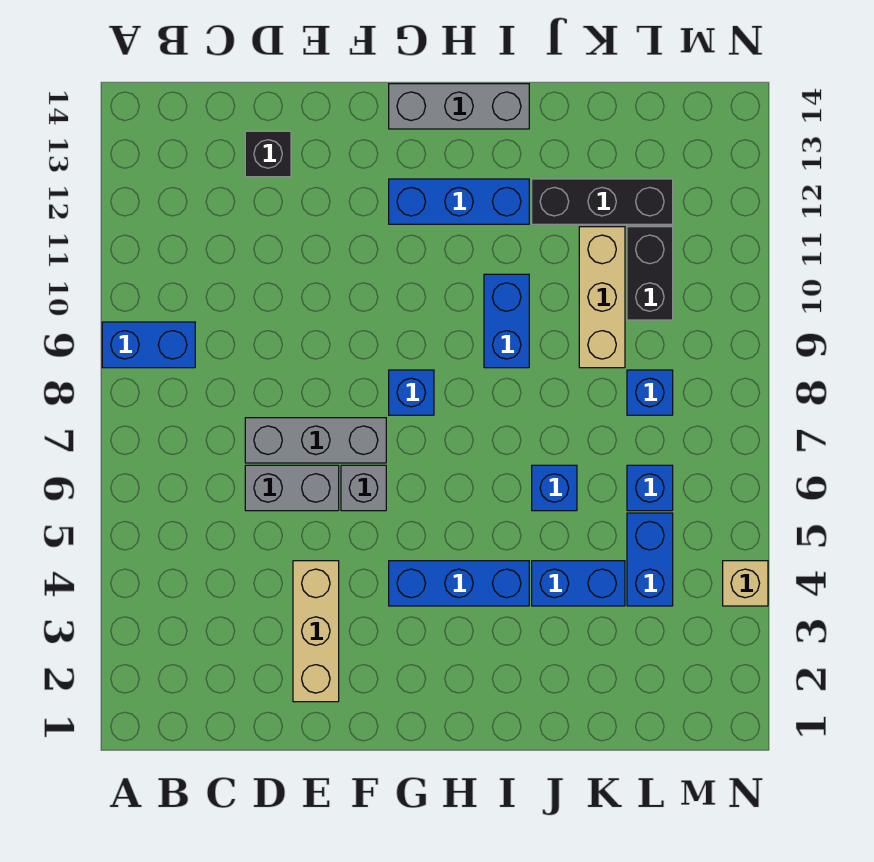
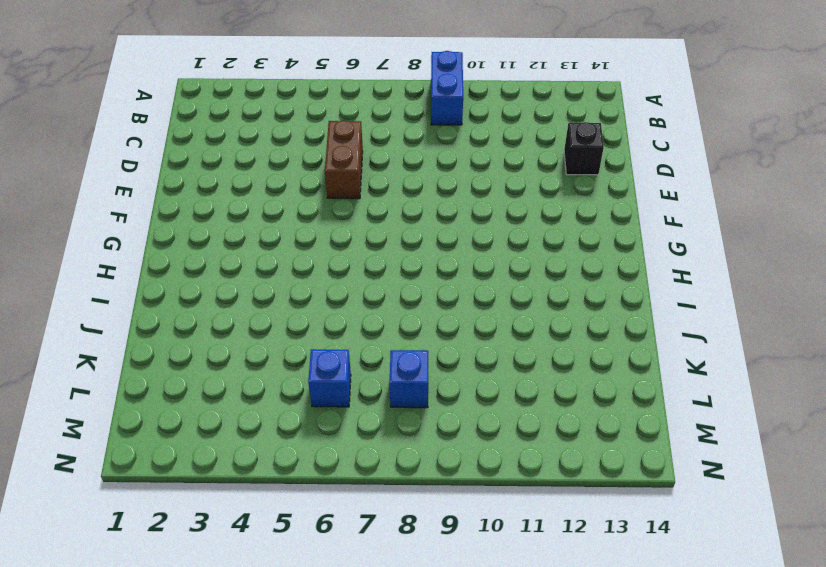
brown brick D6:E6 level 1 -> grey brick D6:E6 level 1
none -> grey brick D7:F7 level 1
none -> tan brick E2:E4 level 1
none -> grey brick F6 level 1

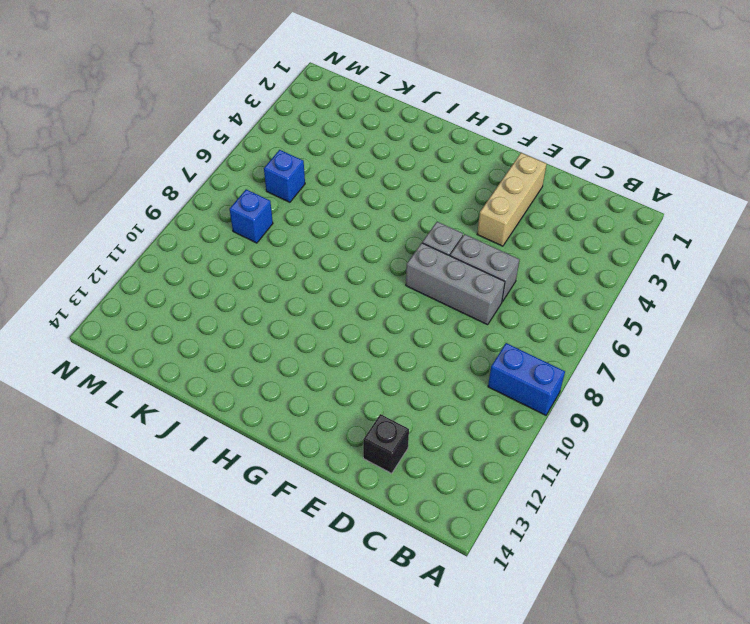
none -> blue brick G4:I4 level 1
none -> blue brick G8 level 1
none -> blue brick G12:I12 level 1

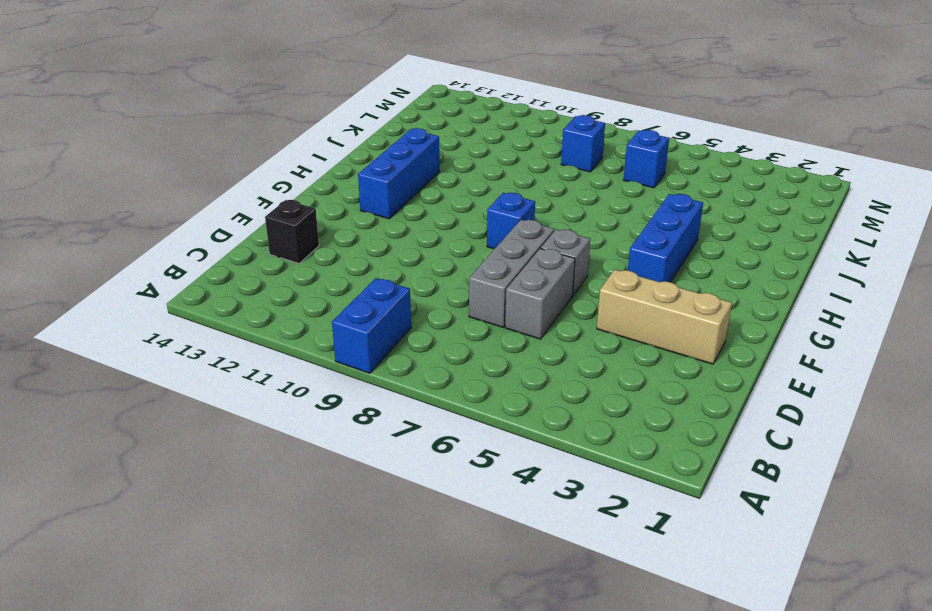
none -> grey brick G14:I14 level 1
none -> blue brick I9:I10 level 1
none -> blue brick J4:K4 level 1

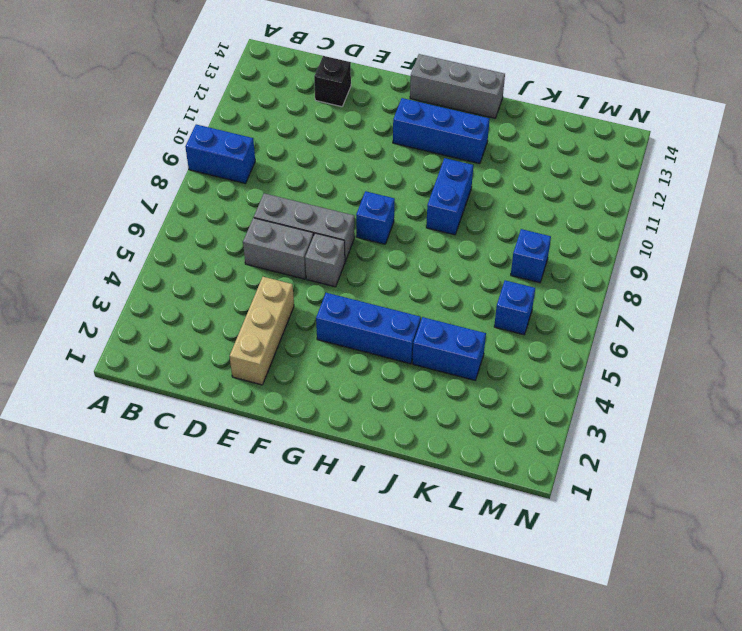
none -> blue brick J6 level 1
none -> black brick J12:L12 level 1
none -> tan brick K9:K11 level 1

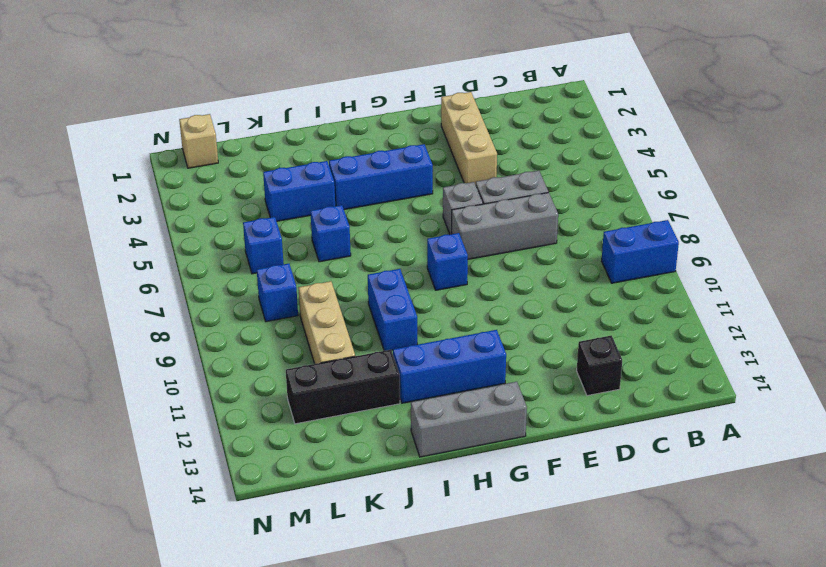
tan brick M1 level 1 -> tan brick N4 level 1
none -> blue brick L4:L5 level 1
none -> black brick L10:L11 level 1

